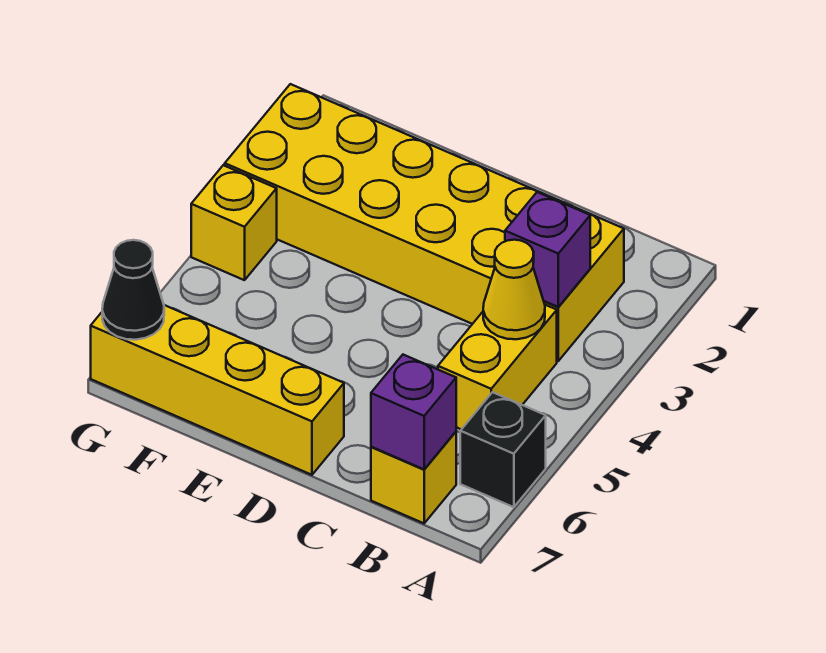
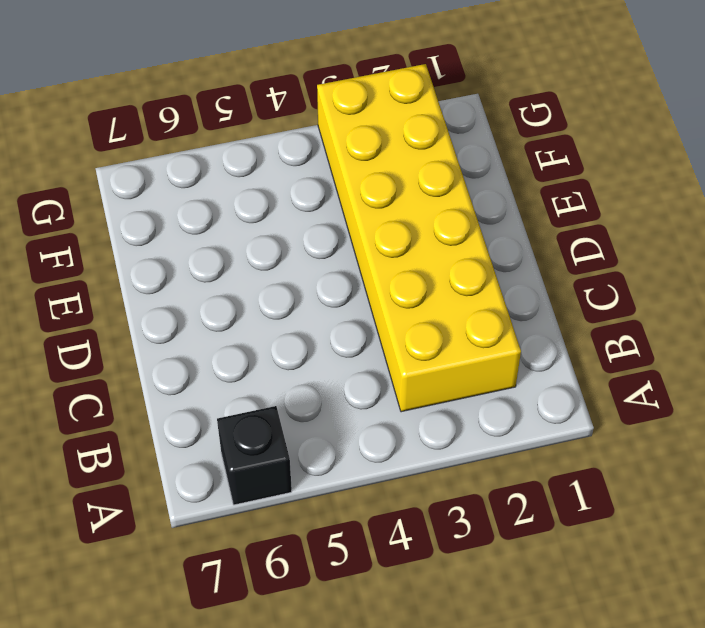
none -> yellow brick B4:B5 level 1
none -> yellow brick B7 level 1

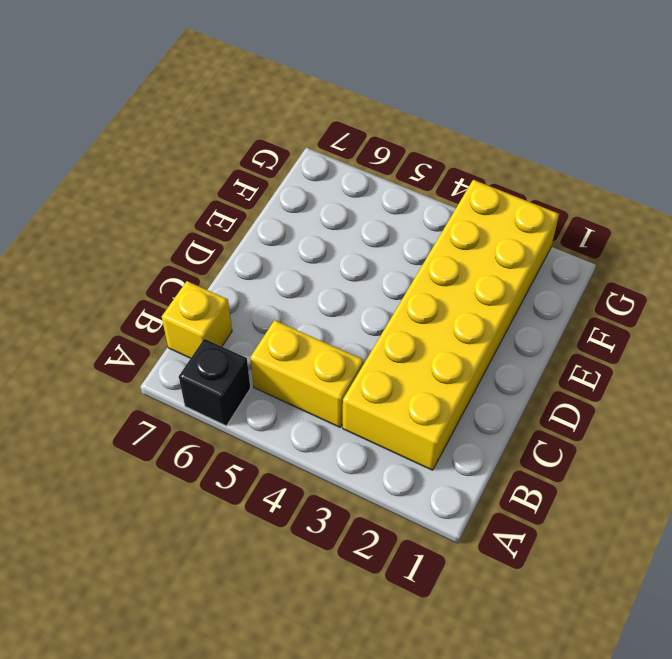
none -> yellow brick D7:G7 level 1
none -> yellow brick G4 level 1

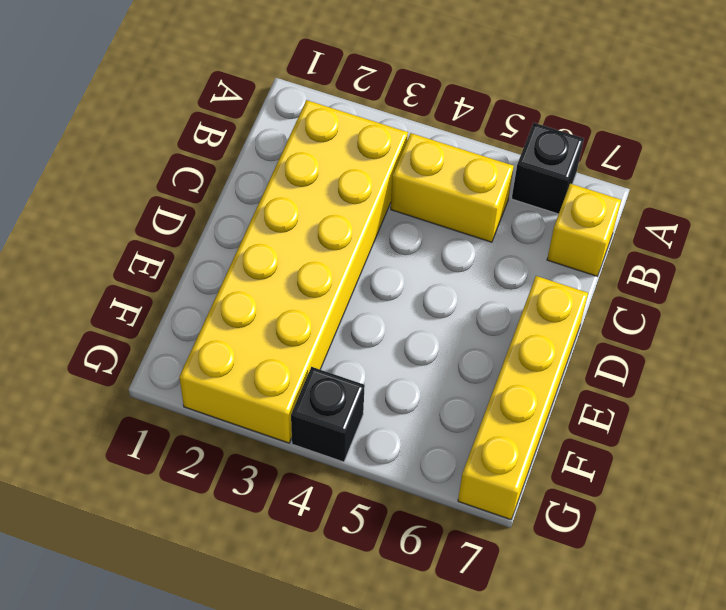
black brick G4 level 1 -> yellow brick G4 level 1
none -> purple brick B3 level 2
none -> yellow cone B4 level 2

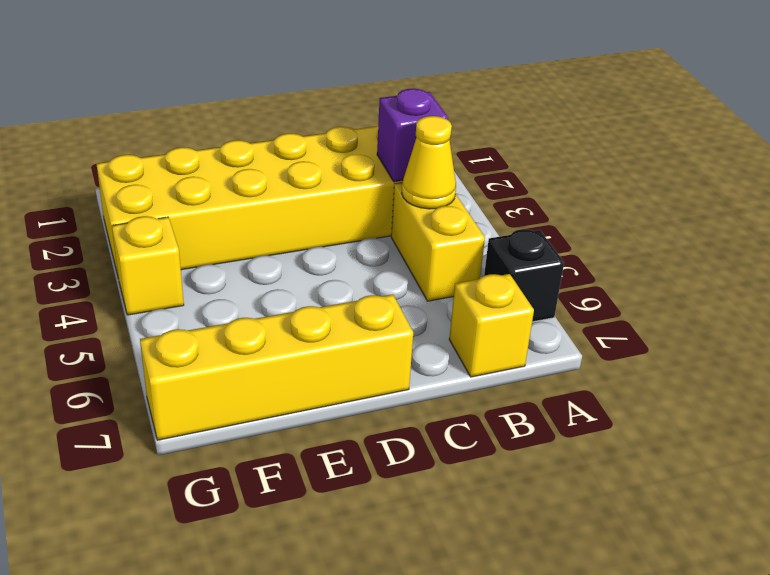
none -> purple brick B7 level 2
none -> black cone G7 level 2

